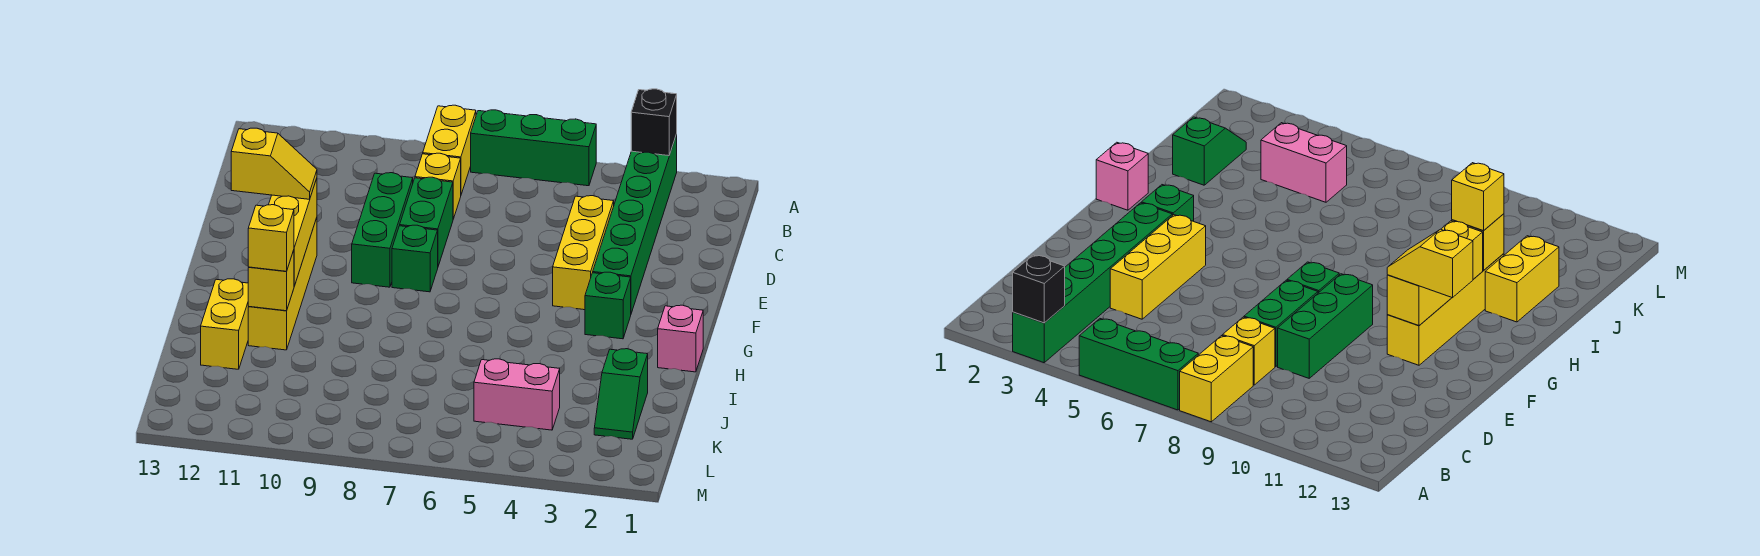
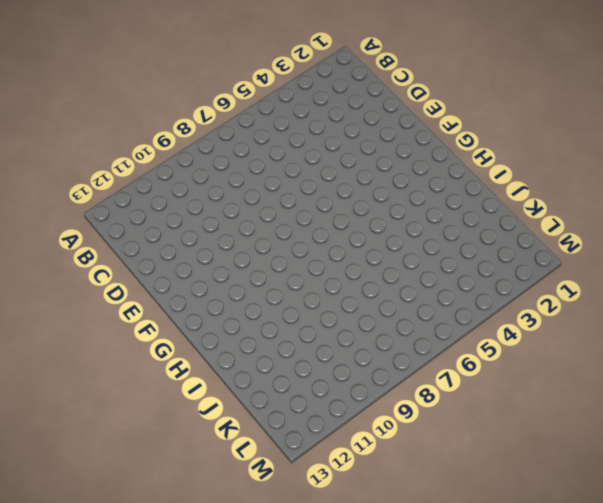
none -> green brick A3:F3 level 1
none -> green brick A5:A7 level 1
none -> yellow brick A8:B8 level 1

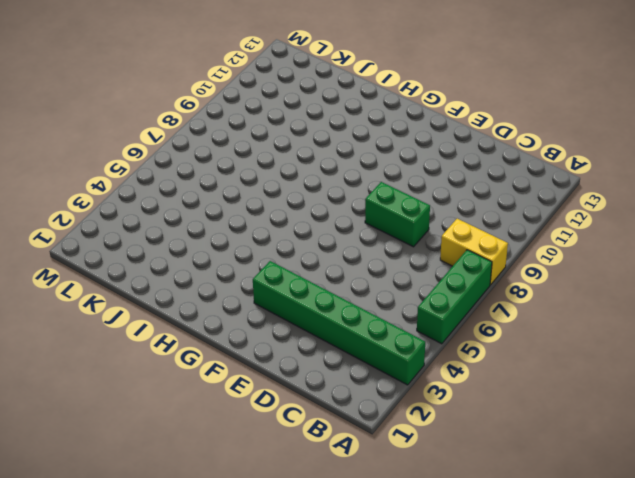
none -> yellow brick C8 level 1
none -> yellow brick D4:F4 level 1
none -> green brick D9:F9 level 1

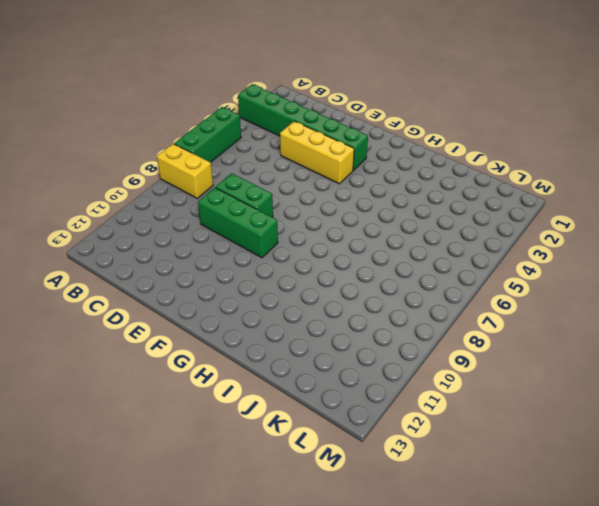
none -> yellow brick C8 level 1
none -> green brick F8 level 1
none -> yellow brick F11:I11 level 1

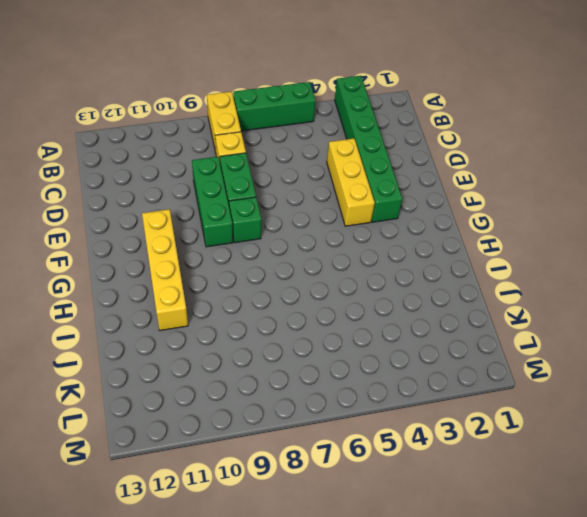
none -> green brick G3 level 1
none -> pink brick H1 level 1
none -> yellow brick I12:J12 level 1

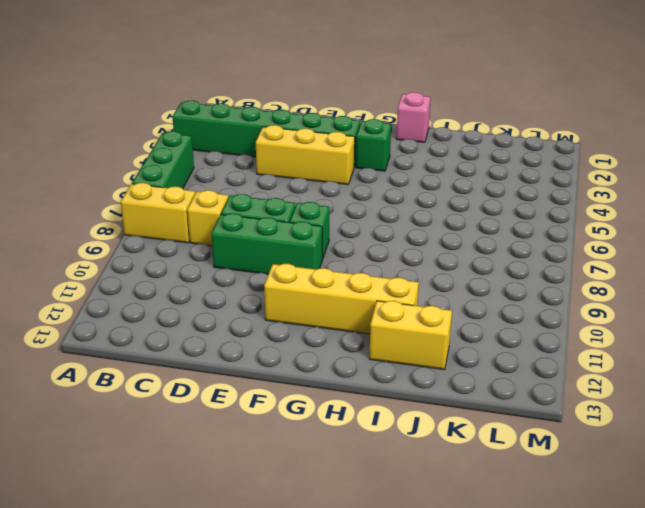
none -> green slope J2:K2 level 1 top J
none -> pink brick K4:K5 level 1
none -> black brick A3 level 2

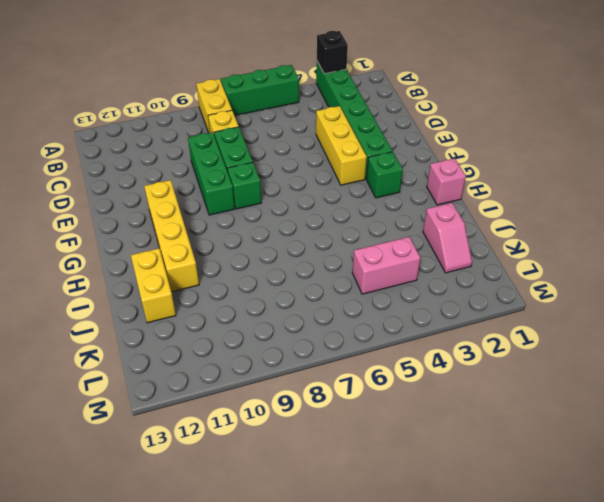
pink slope J2:K2 level 1 top J -> green slope J2:K2 level 1 top J
none -> yellow brick F11:H11 level 2
none -> yellow brick I11 level 2
none -> yellow slope F11:F12 level 3 top 12

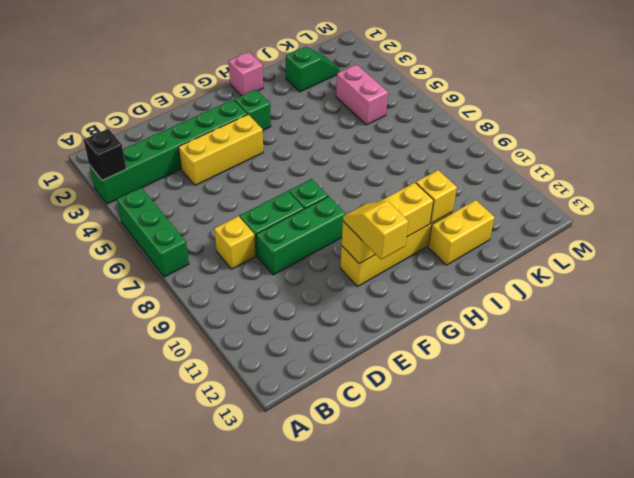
none -> yellow brick A8:B8 level 1
none -> yellow brick I11 level 3

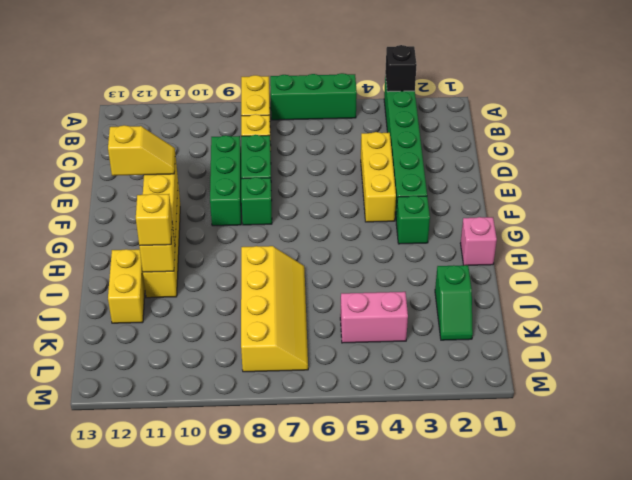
yellow slope I7:L8 level 1 top 8 -> none

